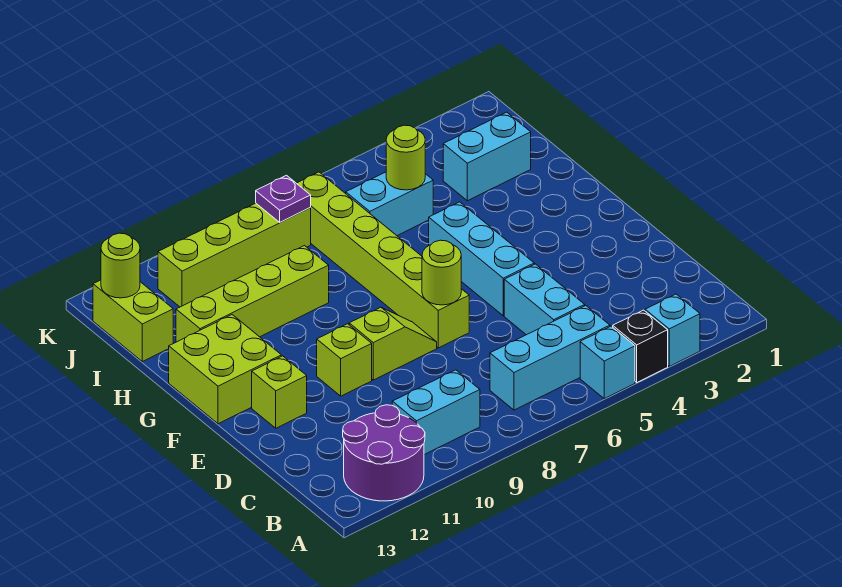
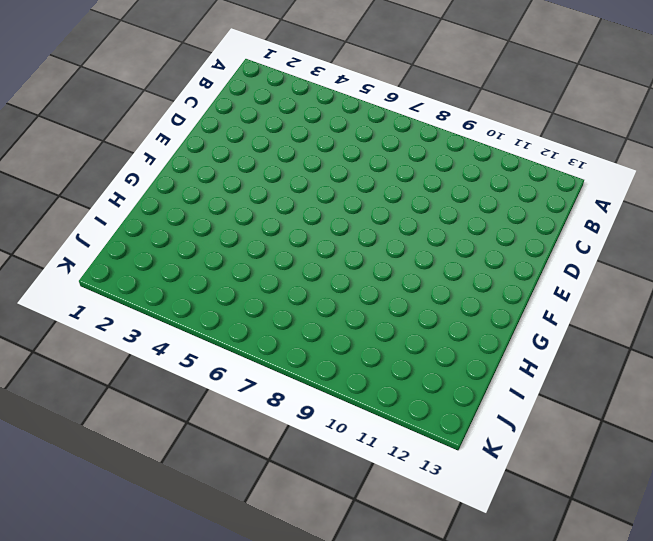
none -> cyan brick A3 level 1
none -> black brick A4 level 1
none -> cyan brick A5 level 1

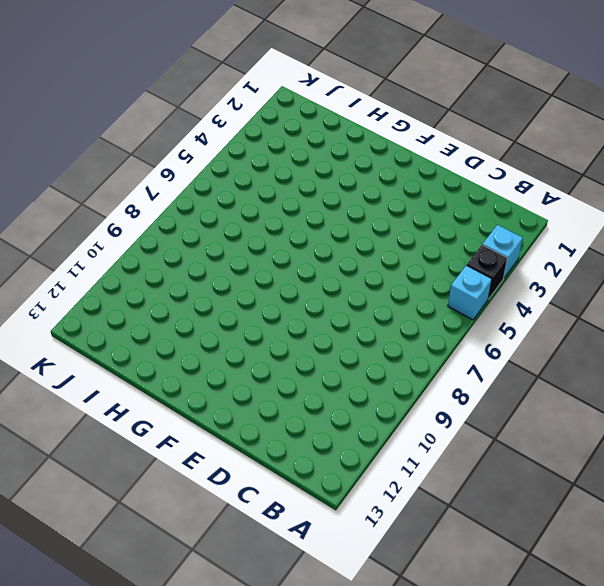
none -> purple round brick A11:B12 level 1
none -> cyan brick B5:B7 level 1
none -> cyan brick B9:B10 level 1

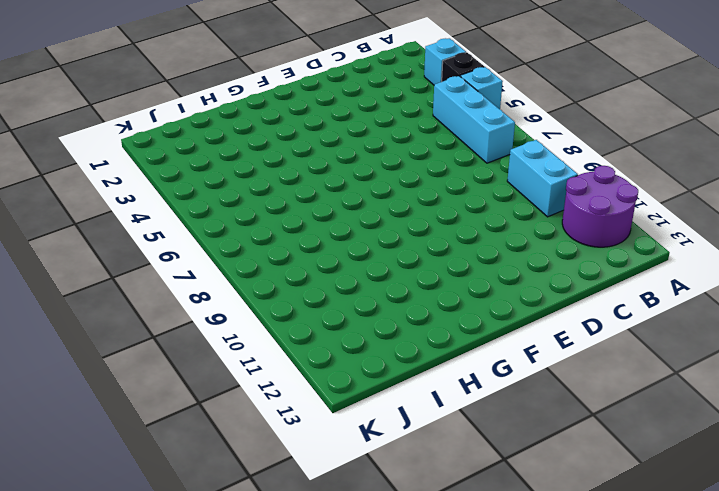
none -> cyan brick C5:D5 level 1
none -> cyan brick E5:G5 level 1
none -> lime brick E7:J7 level 1

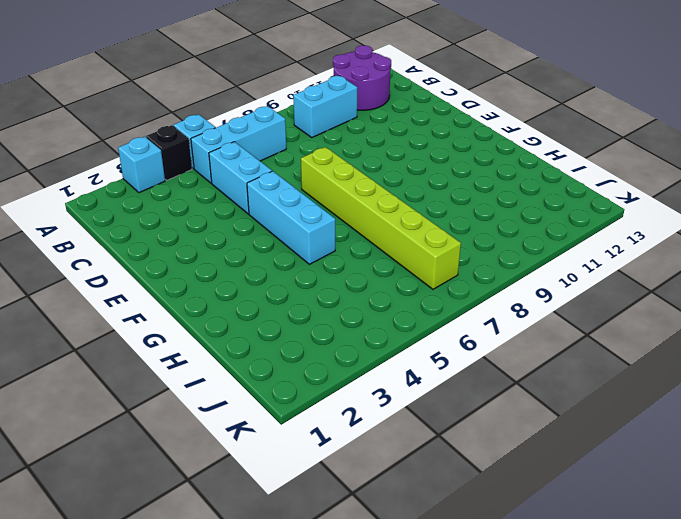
none -> lime slope E8:E9 level 1 top 9
none -> lime brick E10 level 1
none -> lime brick E12 level 1

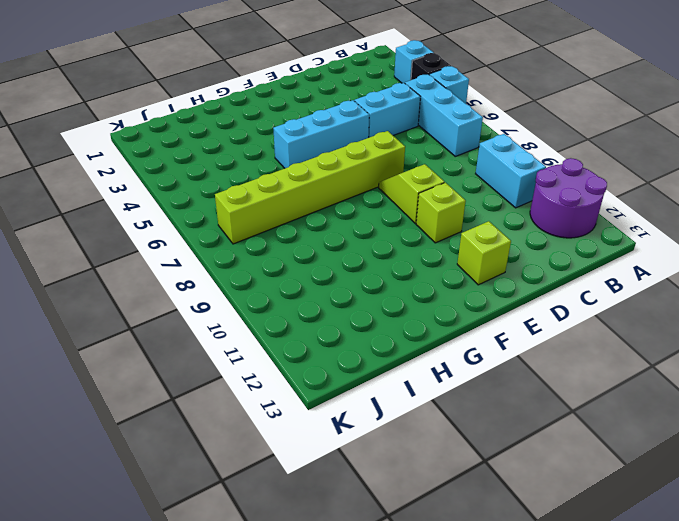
none -> lime brick F12:G13 level 1
none -> lime brick H9:H12 level 1
none -> cyan brick I2:I3 level 1

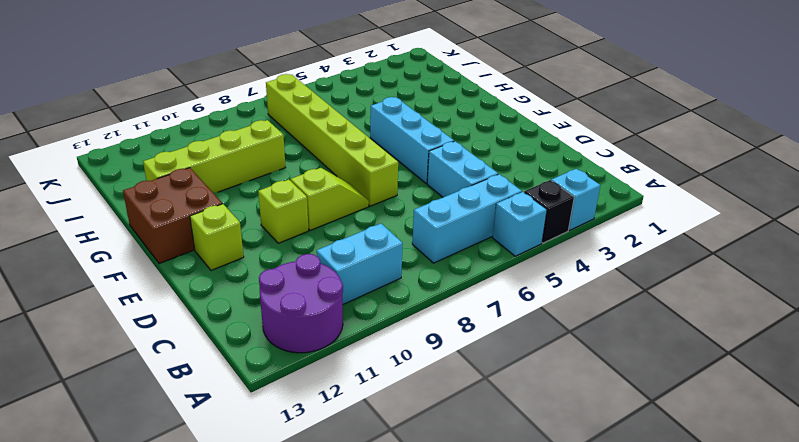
brown brick F12:G13 level 1 -> lime brick F12:G13 level 1
none -> cyan brick I2:I3 level 1
none -> cyan brick I5:I6 level 1
none -> lime brick I13:J13 level 1

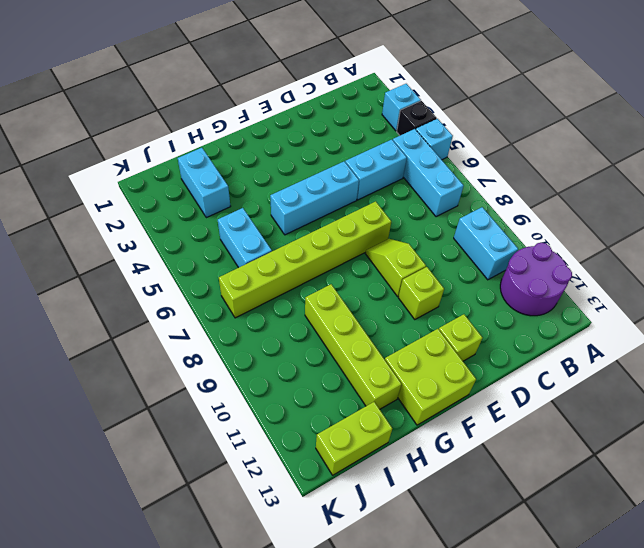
none -> lime brick J8:J11 level 1
none -> lime round brick E7 level 2
none -> lime round brick I5 level 2

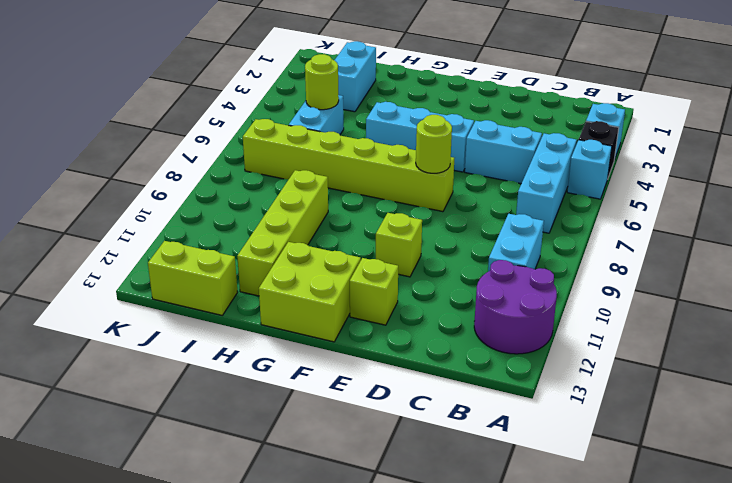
none -> lime slope E8:E9 level 1 top 9
none -> lime brick J8:J11 level 1
none -> purple plate J8 level 2

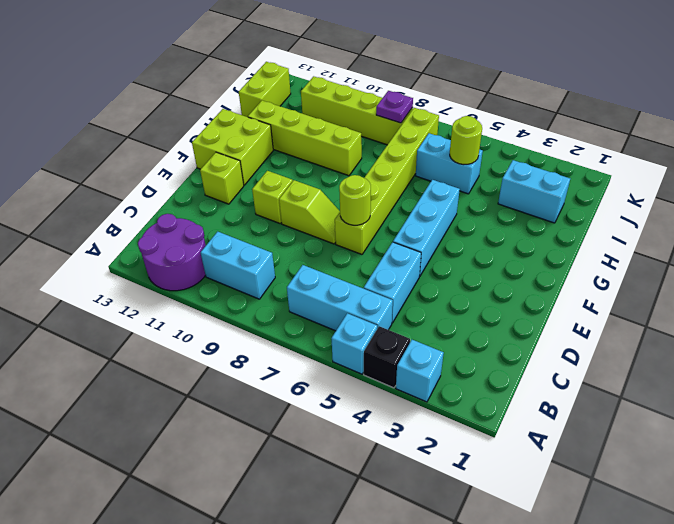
none -> lime round brick J13 level 2

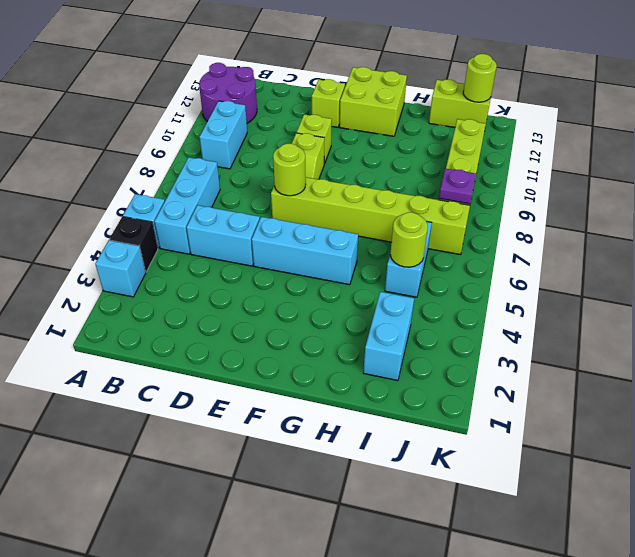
none -> lime brick H9:H12 level 1

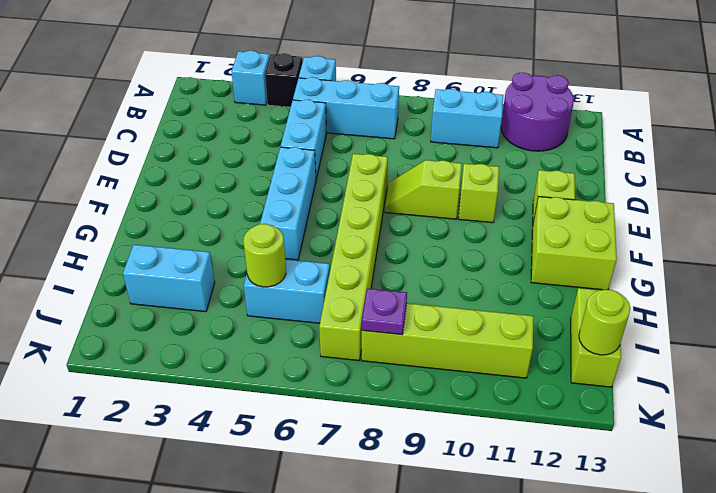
none -> lime brick H9:H12 level 1
none -> lime round brick E7 level 2

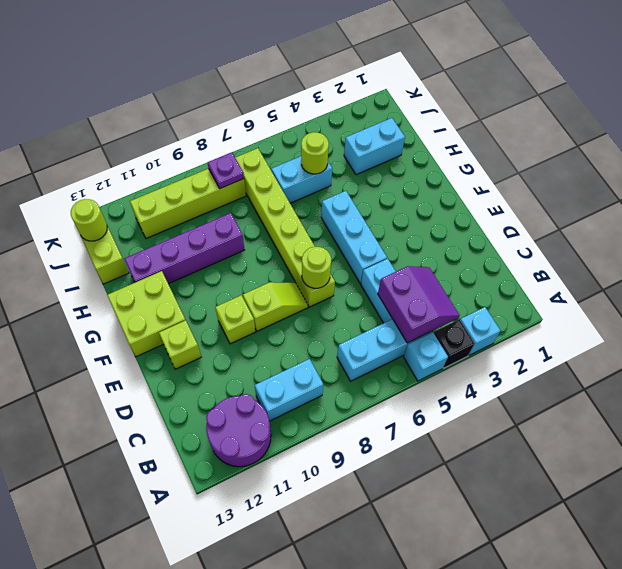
purple slope B4:C5 level 2 top 5 -> none
purple brick H9:H12 level 1 -> lime brick H9:H12 level 1

